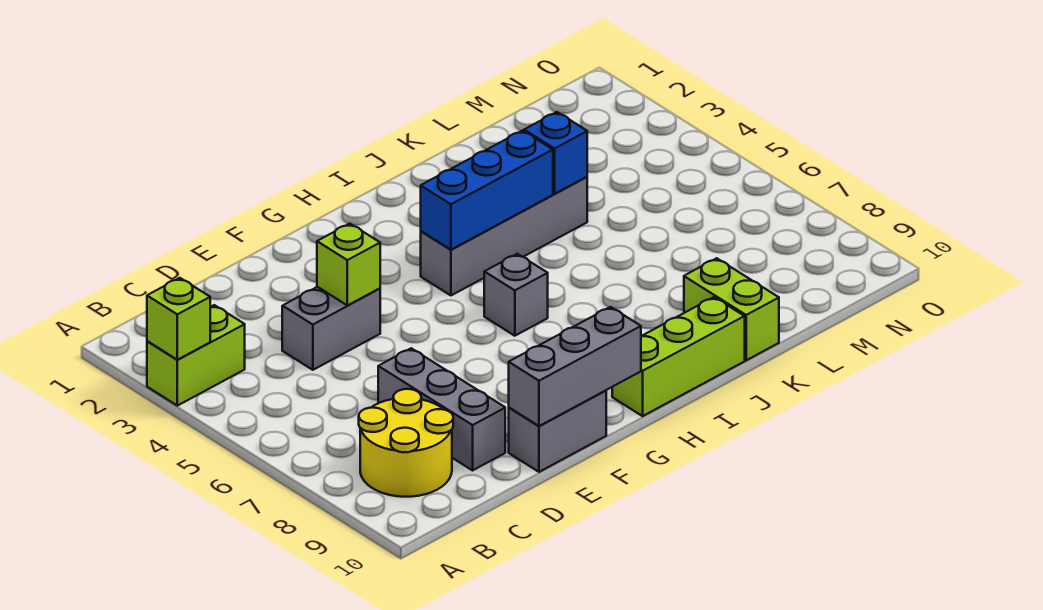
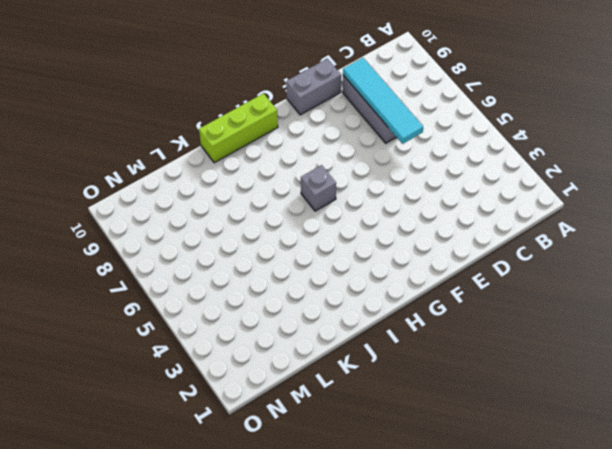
cyan tile D6:D9 level 2 -> none
none -> lime brick A3:B3 level 1
none -> yellow round brick B8:C9 level 1
none -> grey brick D4:E4 level 1

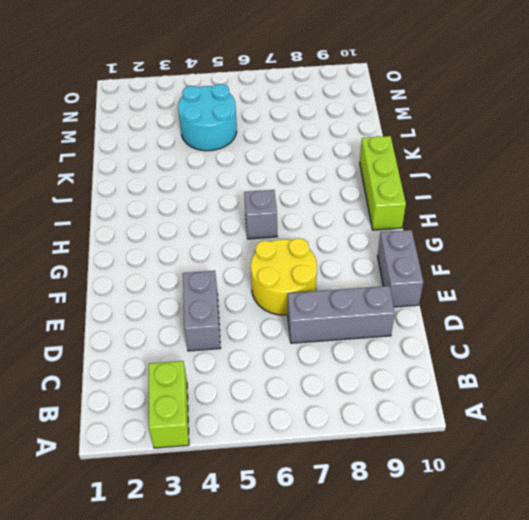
yellow round brick E6:F7 level 1 -> yellow round brick B8:C9 level 1
cyan round brick L4:M5 level 1 -> none
none -> grey brick H4:K4 level 1
none -> lime brick K9:K10 level 1
none -> lime brick A3 level 2

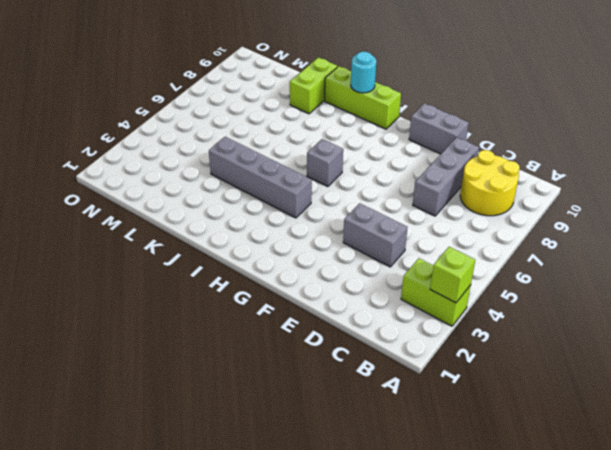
cyan round brick I10 level 2 -> none
none -> lime brick E4 level 2
none -> grey brick E10:G10 level 2
none -> blue brick H4:J4 level 2

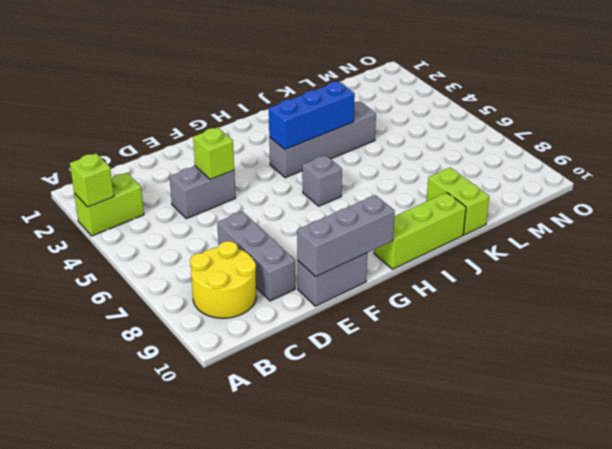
none -> blue brick K4 level 2

